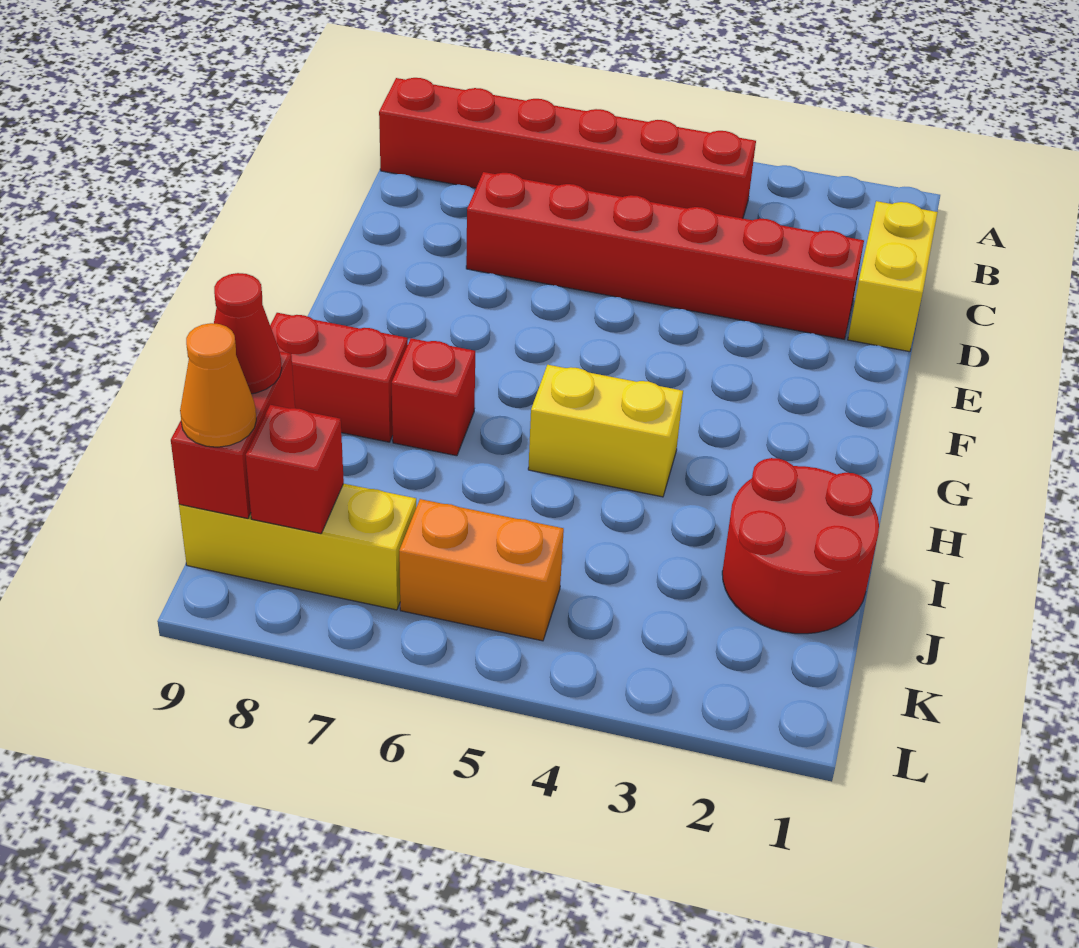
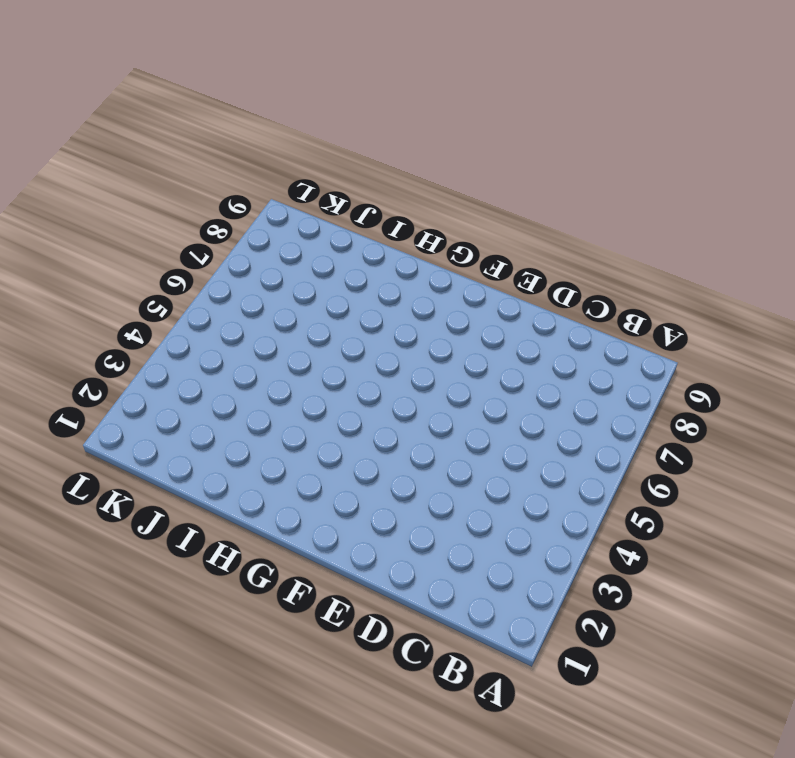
none -> red brick B4:B9 level 1
none -> yellow brick C1:D1 level 1
none -> red brick D2:D7 level 1

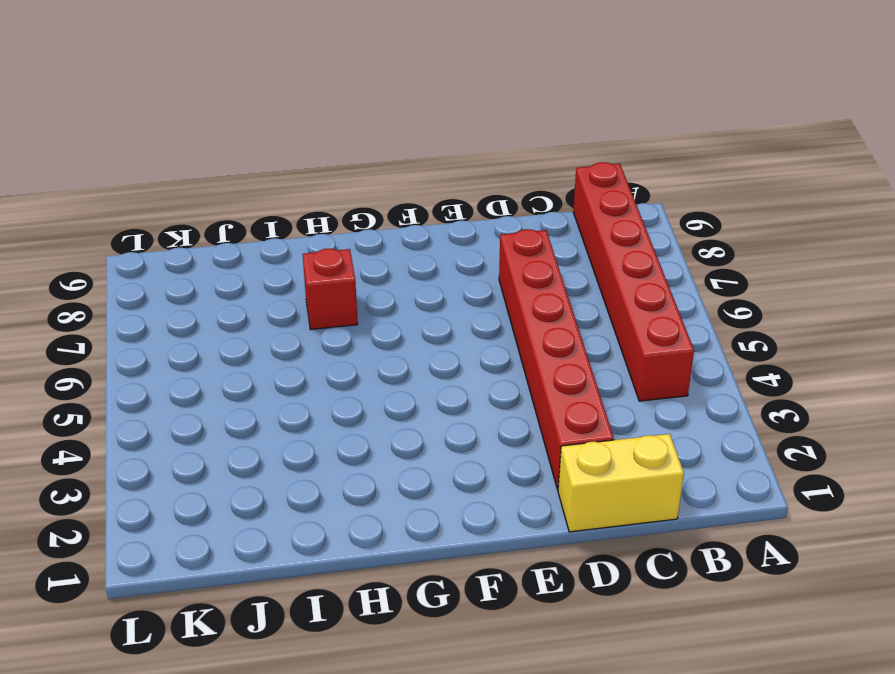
none -> yellow brick H4:H5 level 1
none -> red brick H8:H9 level 1
none -> red round brick I1:J2 level 1

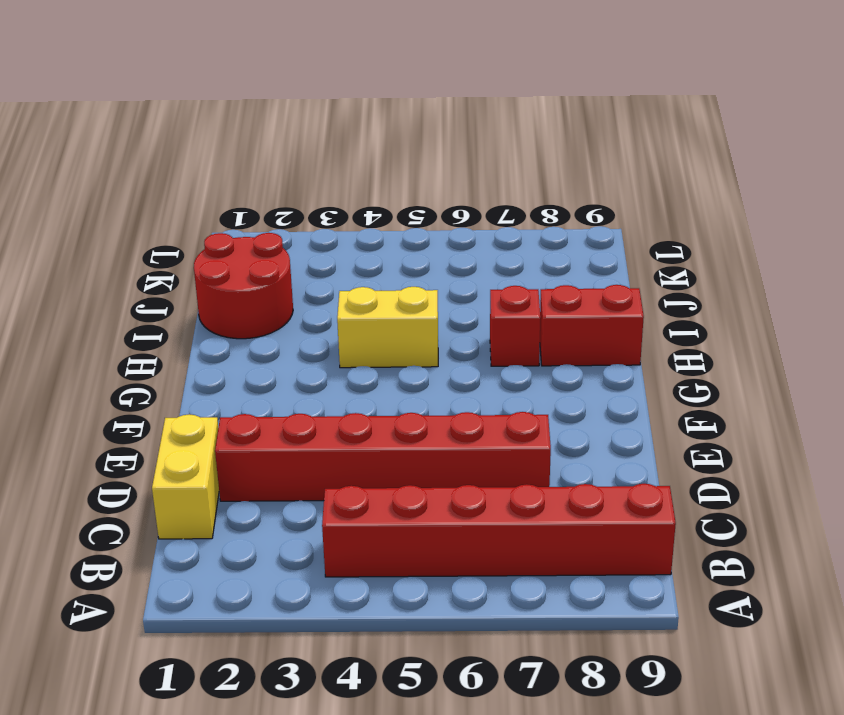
none -> orange brick K5:K6 level 1
none -> yellow brick K7:K9 level 1
none -> red brick J9:K9 level 2

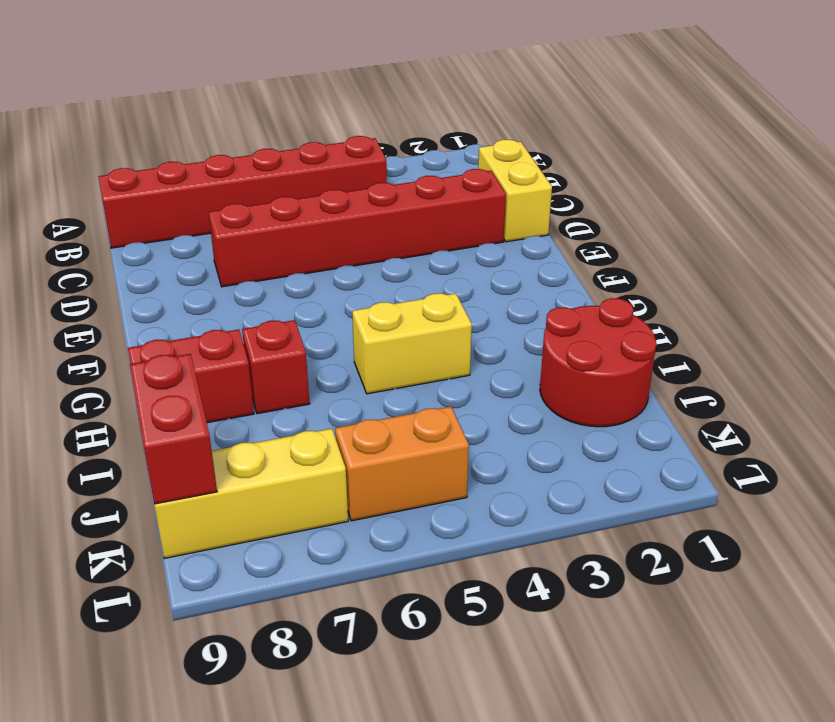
none -> red brick K8 level 2
none -> red cone J9 level 3
none -> orange cone K9 level 3

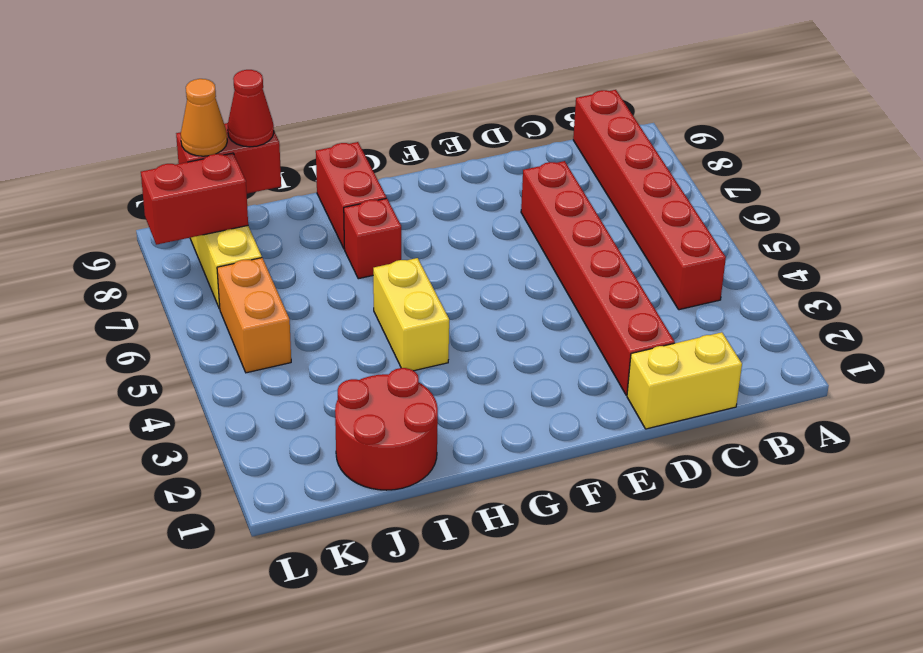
red brick K8:L8 level 2 -> red brick K8 level 2

